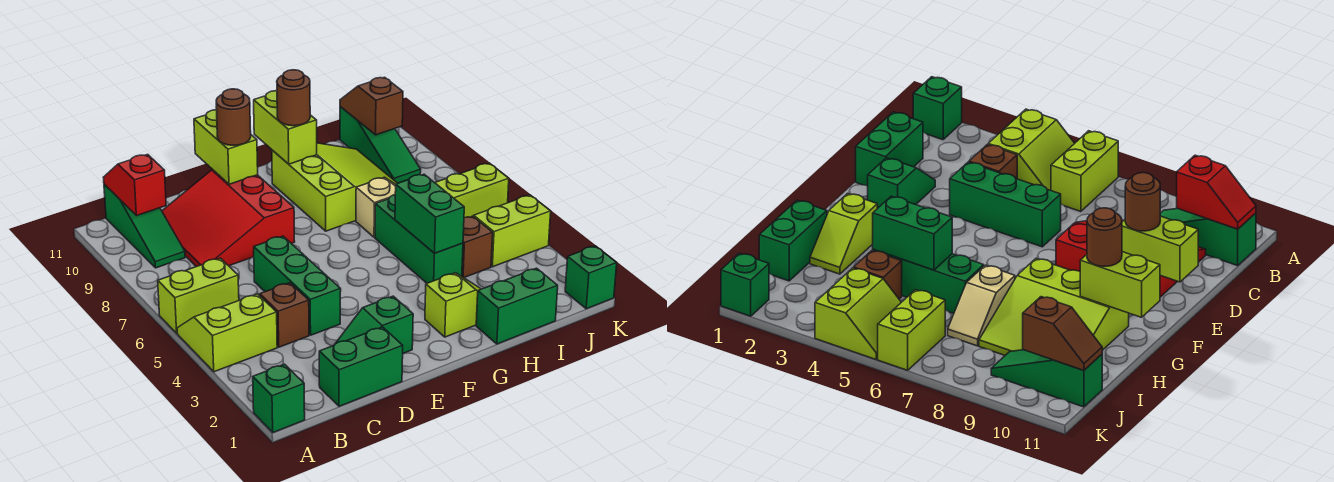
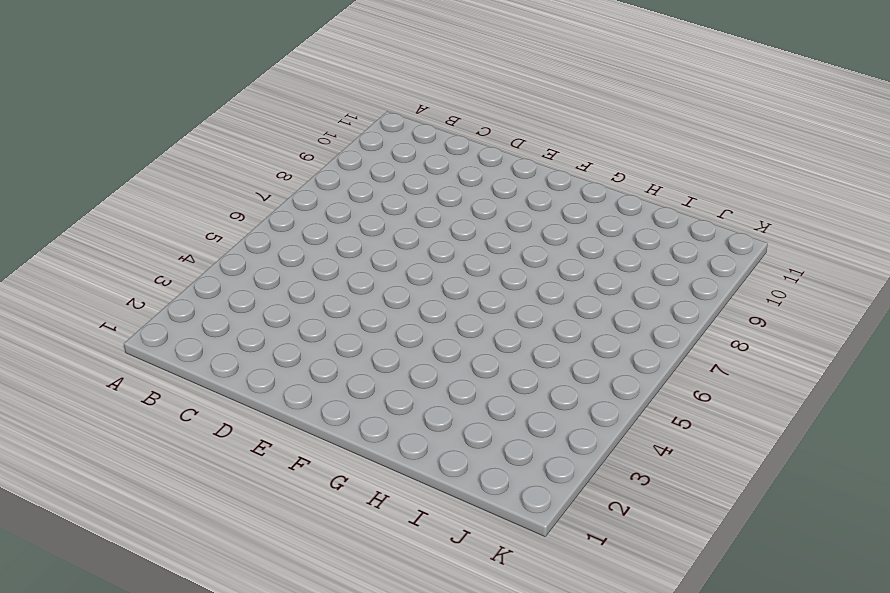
none -> green brick A1 level 1
none -> lime slope A4:B5 level 1 top 4
none -> lime brick A6:B6 level 1

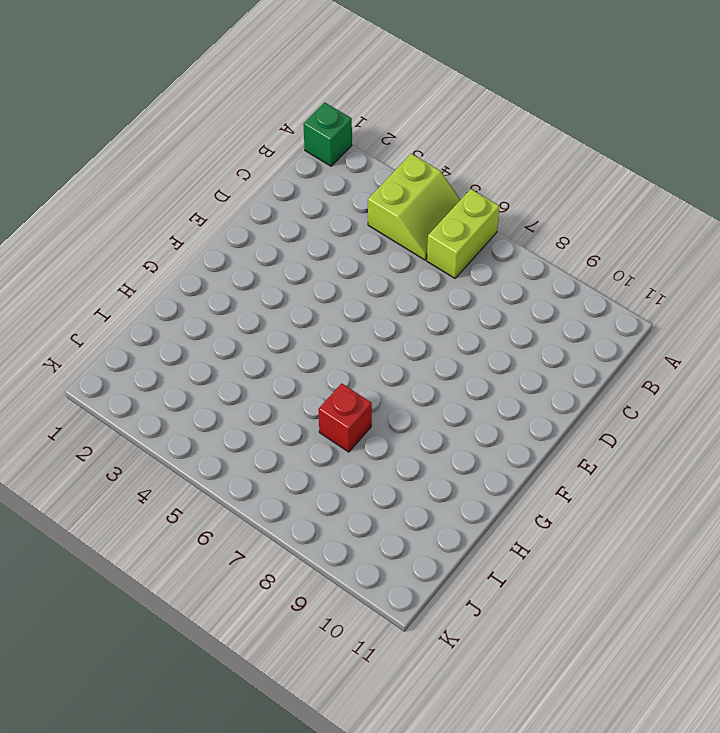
red brick H7 level 1 -> tan slope H7:I7 level 1 top H
none -> green slope B9:B11 level 1 top 11
none -> green brick C1:D1 level 1
none -> brown brick C4 level 1

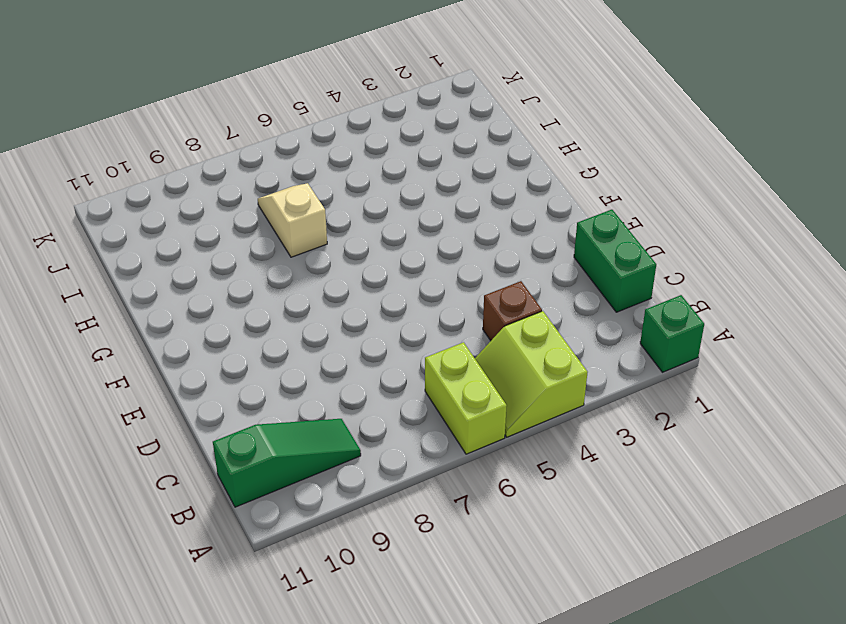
none -> red slope C8:E10 level 1 top E
none -> green slope D2:E2 level 1 top E
none -> green brick D4:D6 level 1

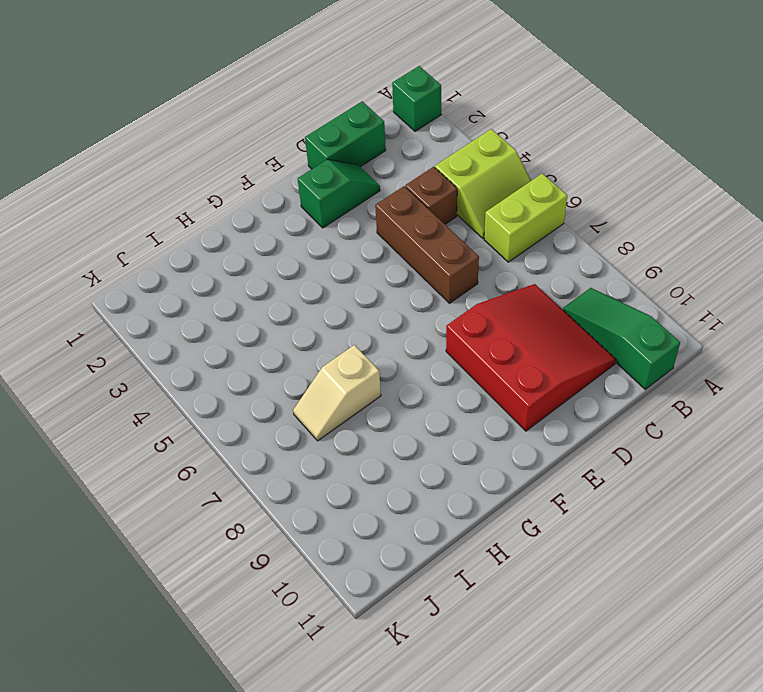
brown brick D4:D6 level 1 -> green brick D4:D6 level 1
none -> lime slope G2:H2 level 1 top G
none -> lime slope G8:I10 level 1 top G
none -> green brick H1:I1 level 1

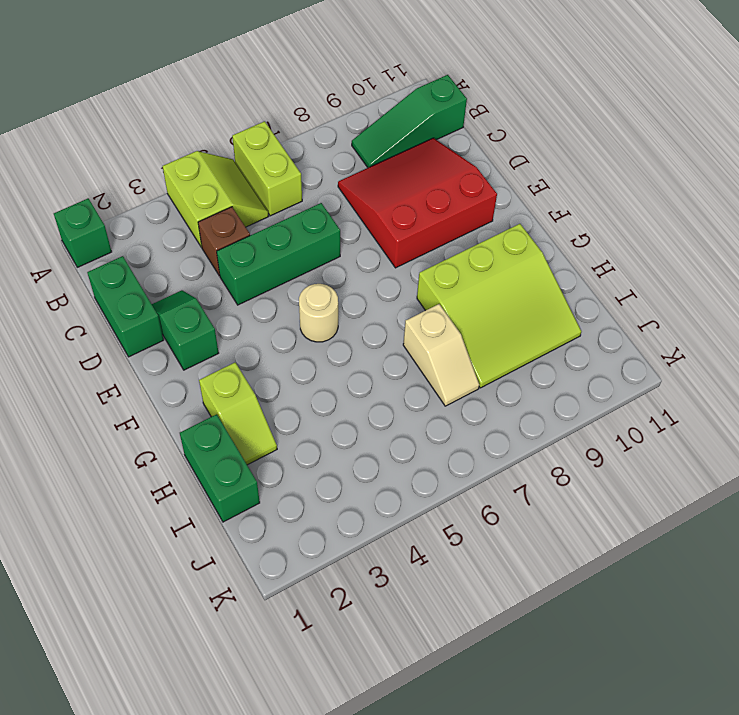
tan round brick F5 level 1 -> none
none -> green brick H4:H6 level 1
none -> brown brick I4 level 1
none -> lime slope J4:K5 level 1 top 4

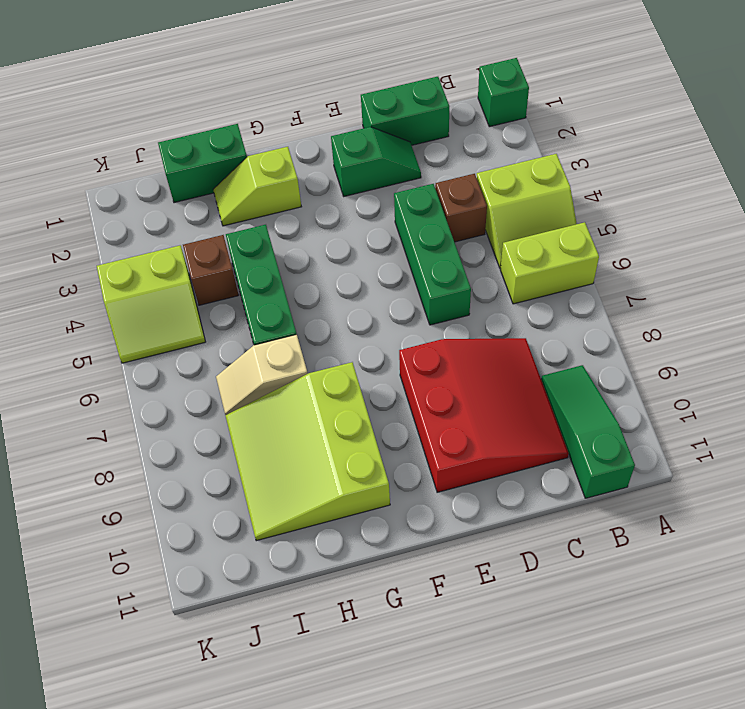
none -> lime brick J6:K6 level 1
none -> green slope J9:J11 level 1 top 11
none -> green brick K1 level 1

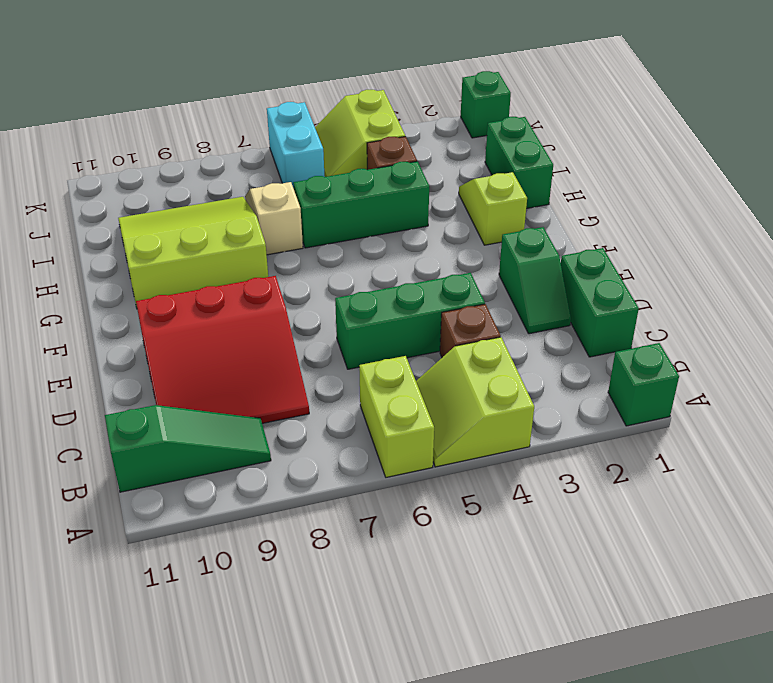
cyan brick J6:K6 level 1 -> lime brick J6:K6 level 1
none -> green slope J9:J11 level 1 top 11
none -> red slope B10:B11 level 2 top 10
none -> lime brick E10:E11 level 2

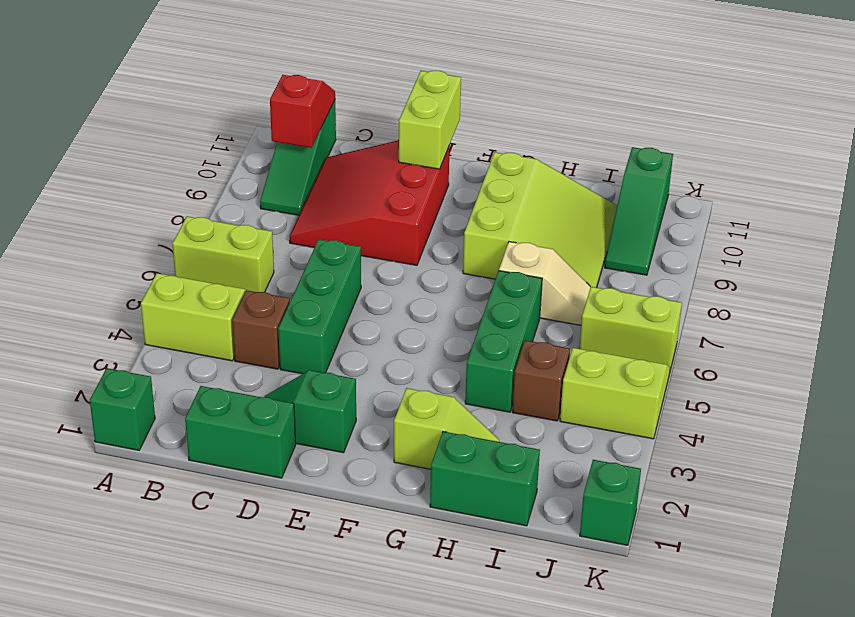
none -> lime brick G10:G11 level 2
none -> green brick H4:H5 level 2
none -> brown slope J10:J11 level 2 top 10

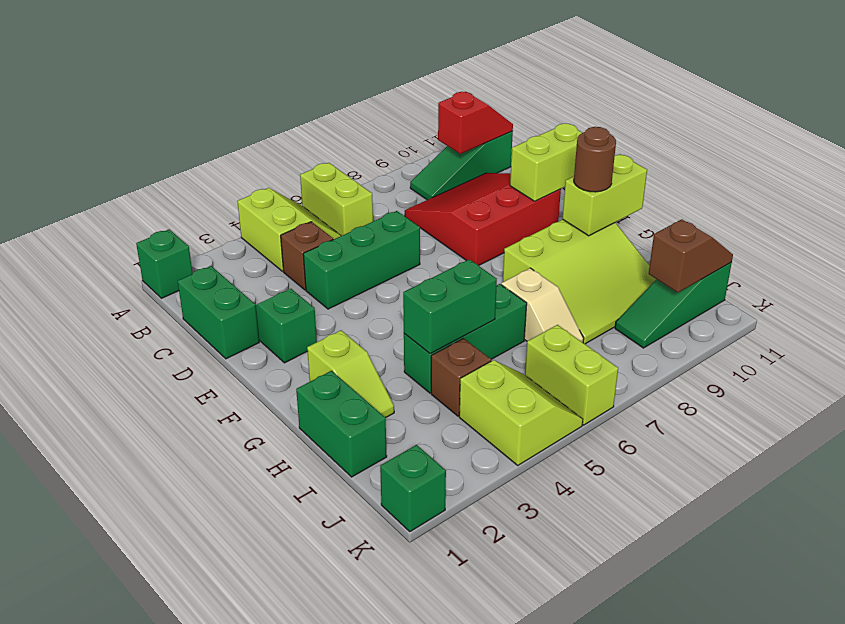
none -> brown round brick E10 level 3

